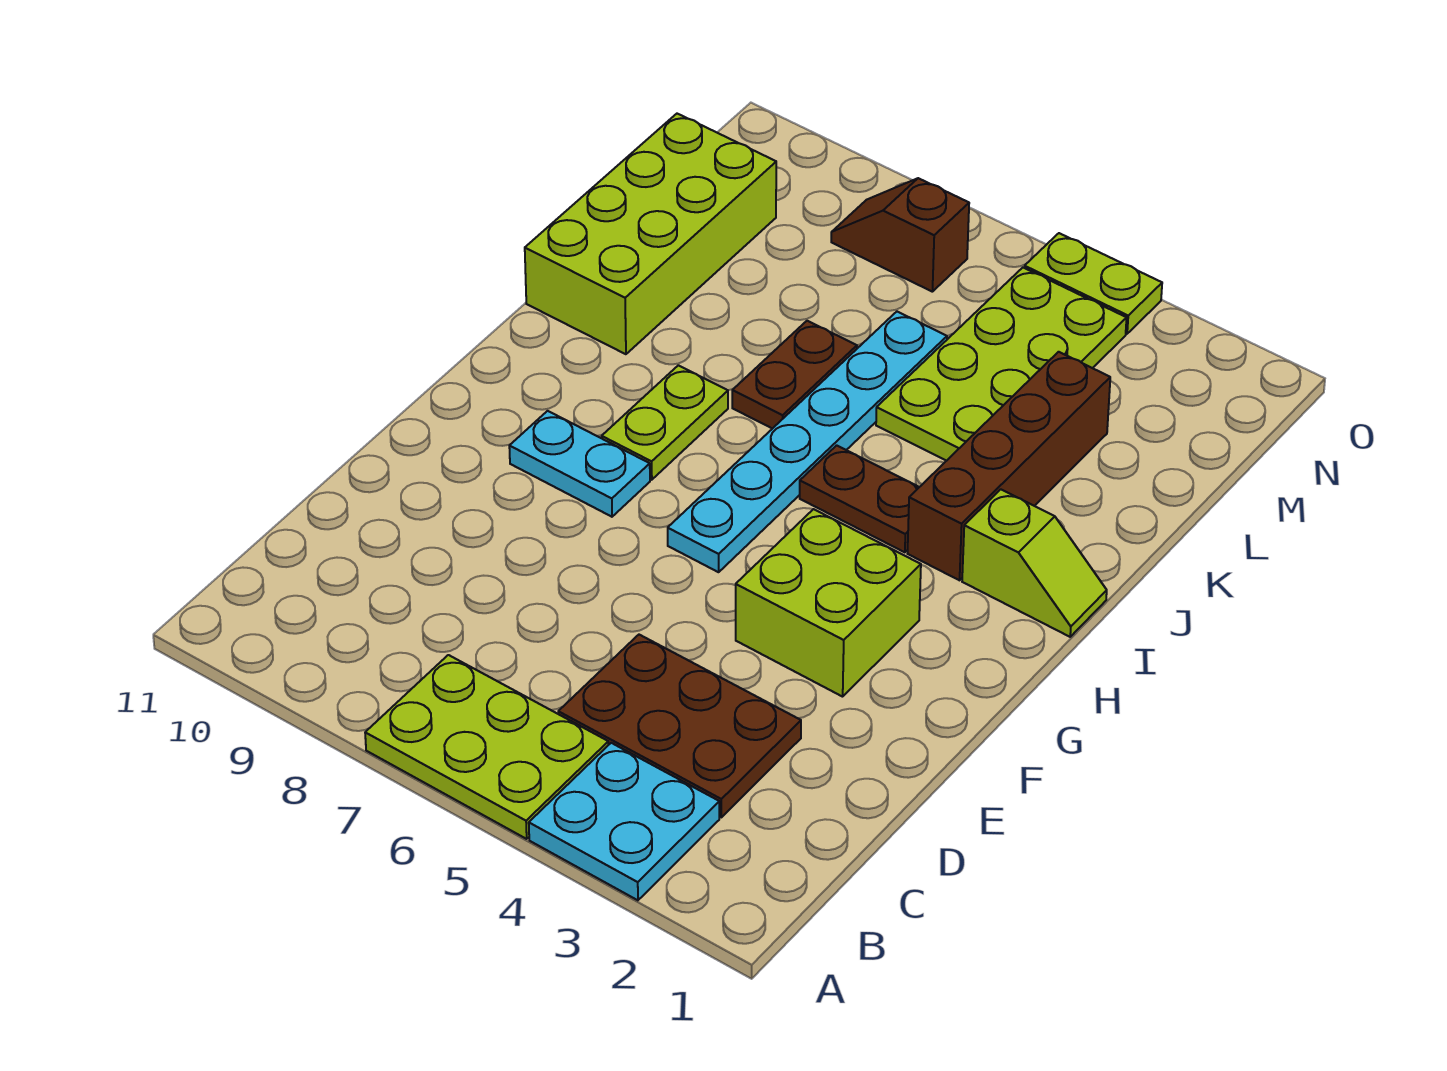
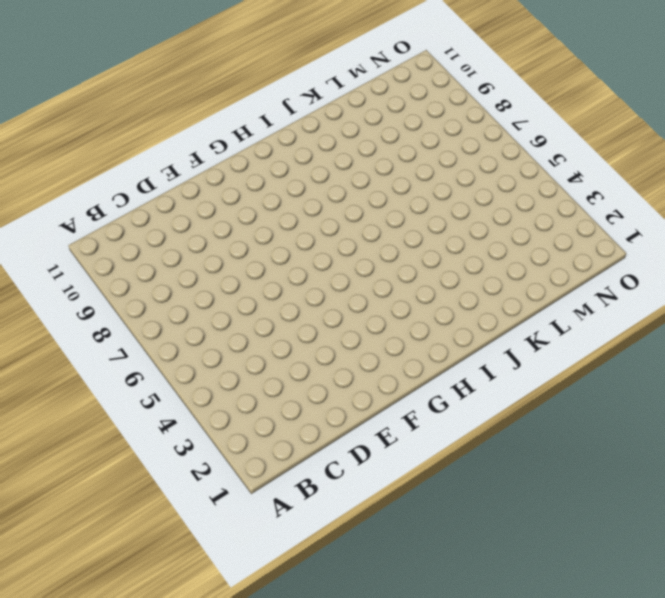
none -> cyan plate A3:B4 level 1
none -> lime plate A5:B7 level 1
none -> brown plate C3:D5 level 1

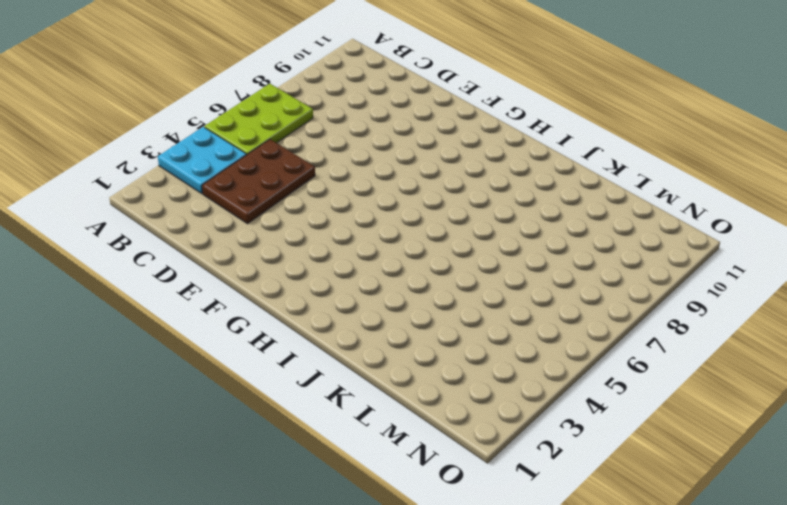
none -> lime brick F3:G4 level 1
none -> cyan plate G6:L6 level 1
none -> cyan plate G8:G9 level 1

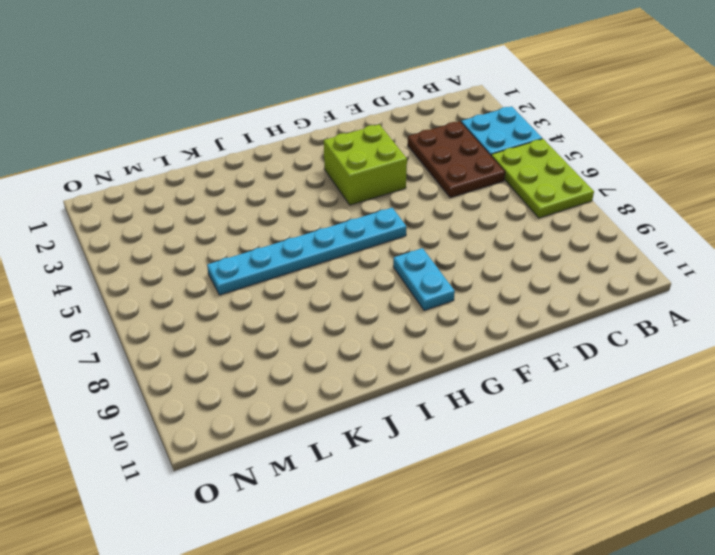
none -> lime plate H8:I8 level 1
none -> lime slope I1:I2 level 1 top 2
none -> brown brick I3:L3 level 1

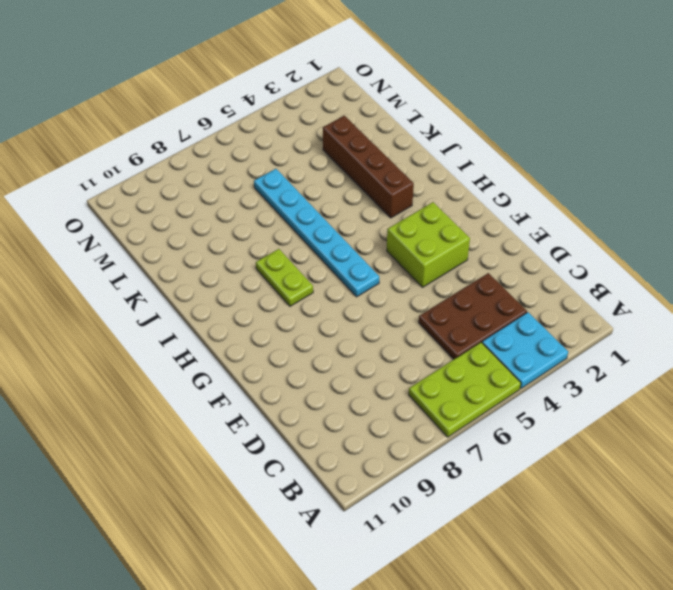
none -> cyan plate G8:G9 level 1
none -> lime slope I1:I2 level 1 top 2
none -> brown plate I4:I5 level 1

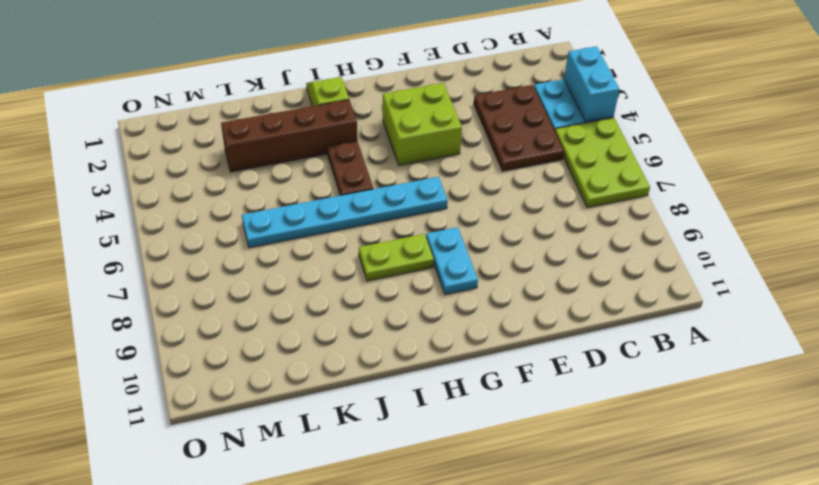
cyan brick A3:A4 level 2 -> none
none -> brown plate J7:K7 level 1
none -> lime brick J10:M11 level 1
none -> lime plate K4:N5 level 1

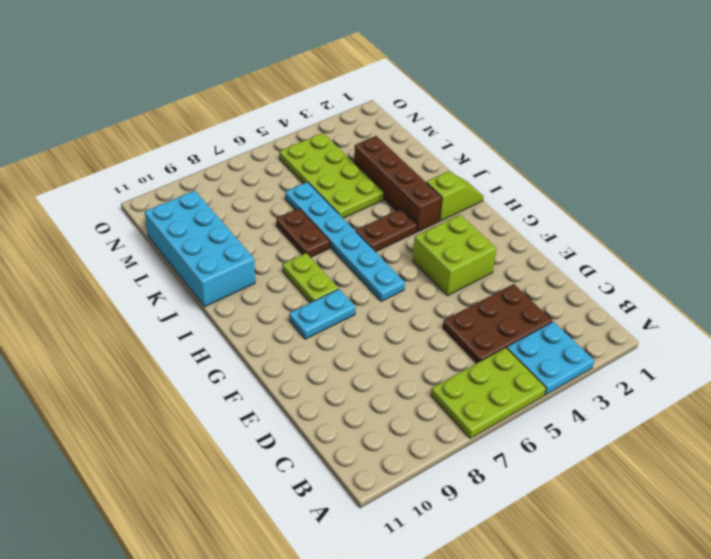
cyan brick J10:M11 level 1 -> lime brick J10:M11 level 1
none -> brown slope N7:N8 level 1 top 7
none -> lime plate O4:O5 level 1

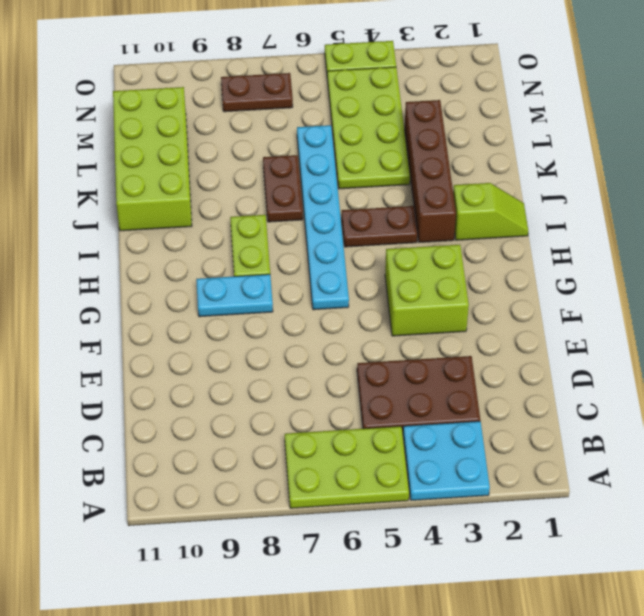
brown plate N7:N8 level 1 -> brown slope N7:N8 level 1 top 7

